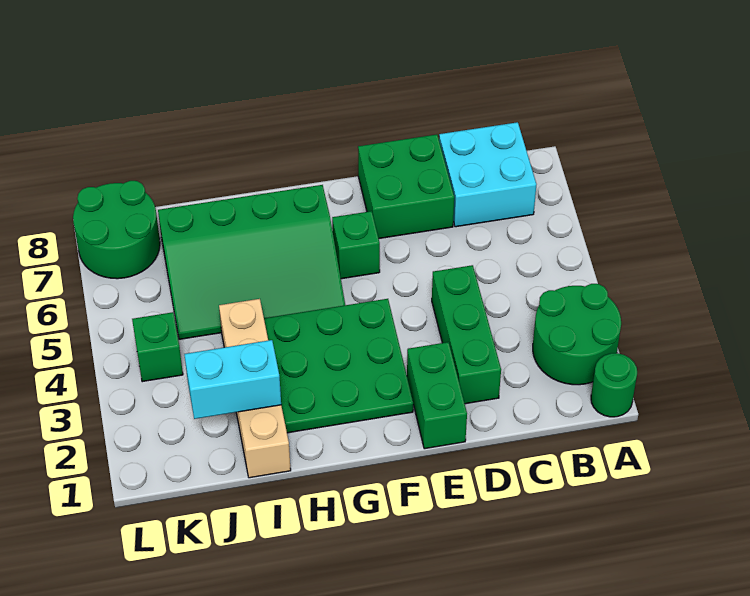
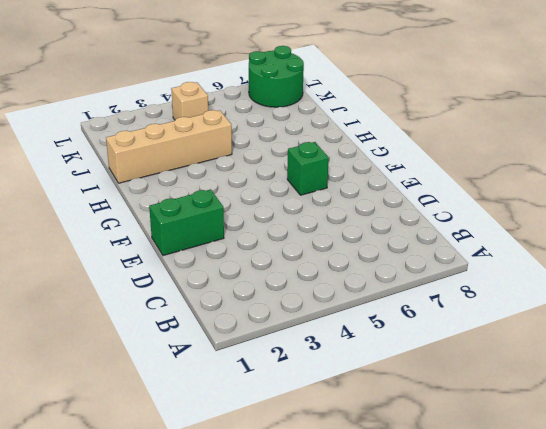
tan brick K4 level 1 -> green brick K4 level 1
none -> green round brick A1 level 1
none -> green round brick A2:B3 level 1
none -> cyan brick B7:C8 level 1

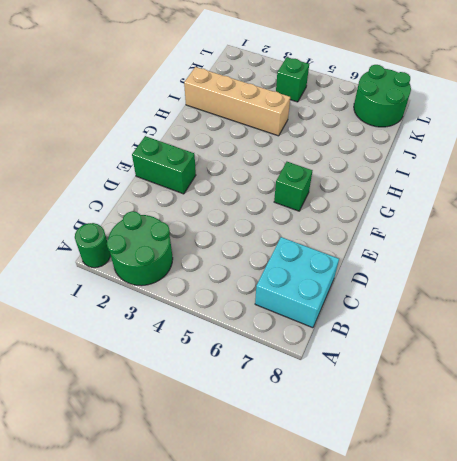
none -> green brick D2:D4 level 1
none -> green brick D7:E8 level 1
none -> green plate F2:H4 level 1

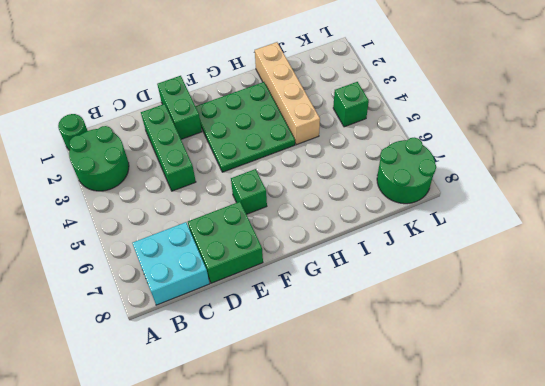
none -> green slope G5:J7 level 1 top 7
none -> cyan brick I2:J2 level 2

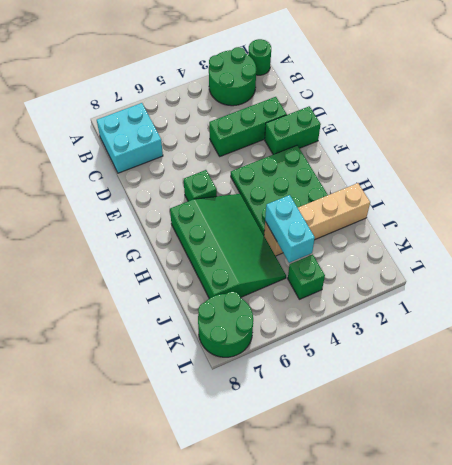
cyan brick I4:J4 level 2 -> cyan brick I2:J2 level 2
none -> green brick D7:E8 level 1

